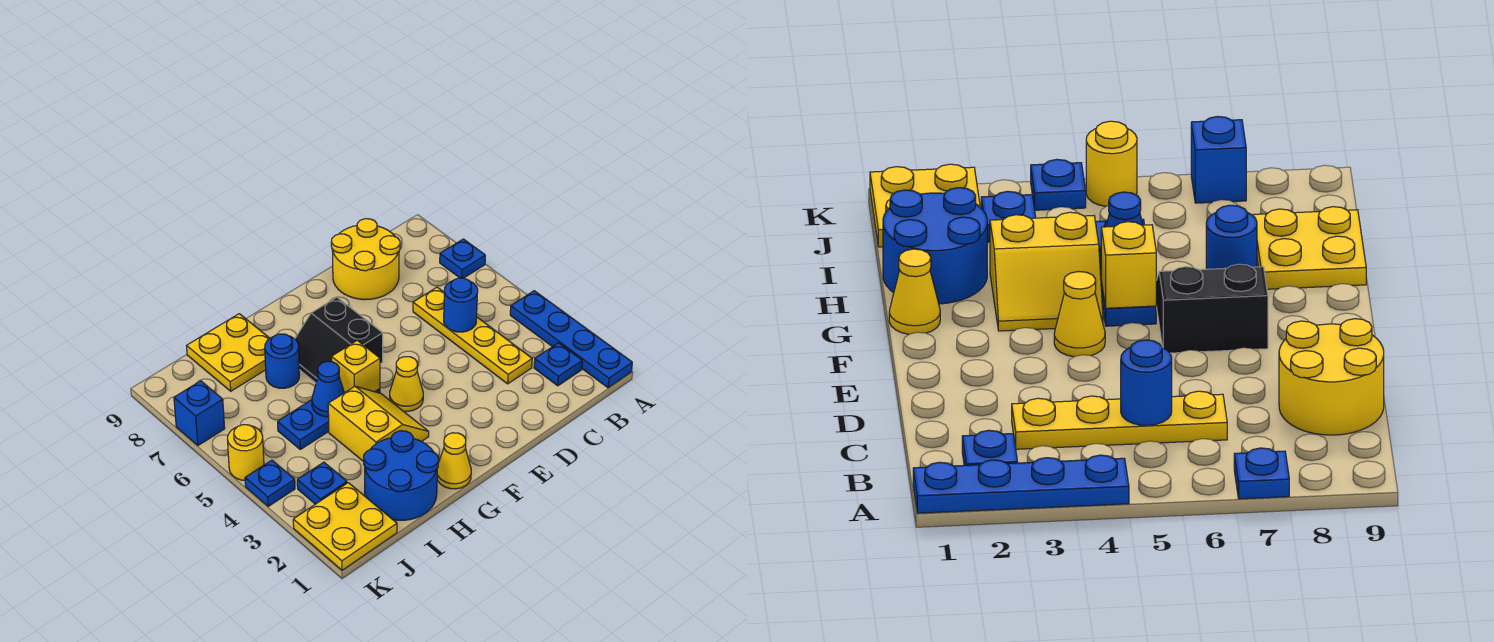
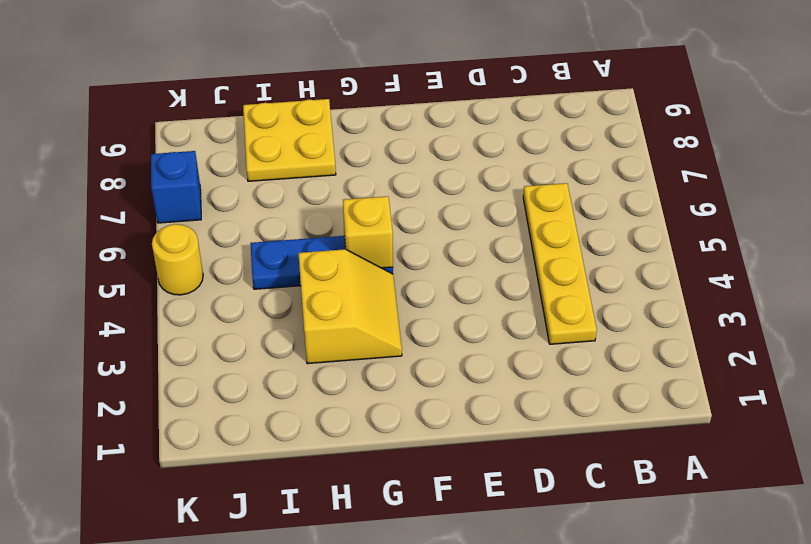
none -> blue plate A1:A4 level 1
none -> blue plate A7 level 1
none -> blue plate B2 level 1

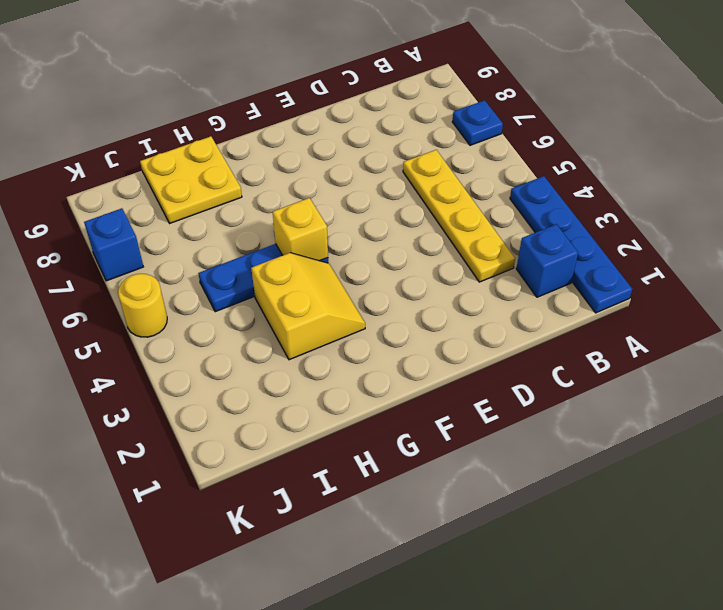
blue brick B2 level 1 -> blue plate B2 level 1
none -> yellow round brick C8:D9 level 1
none -> yellow cone F4 level 1
none -> black slope F6:G7 level 1 top F

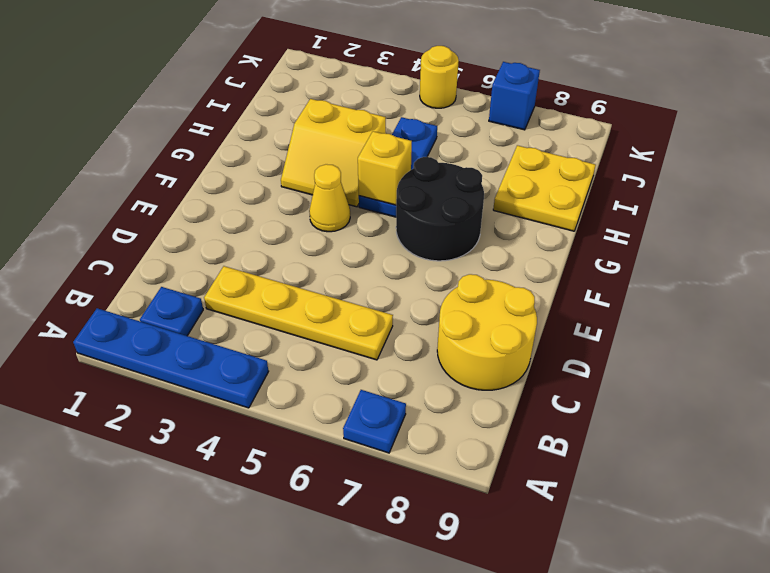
black round brick F6:G7 level 1 -> black slope F6:G7 level 1 top F
none -> yellow cone G1 level 1
none -> blue round brick H1:I2 level 1
none -> blue round brick H7 level 1

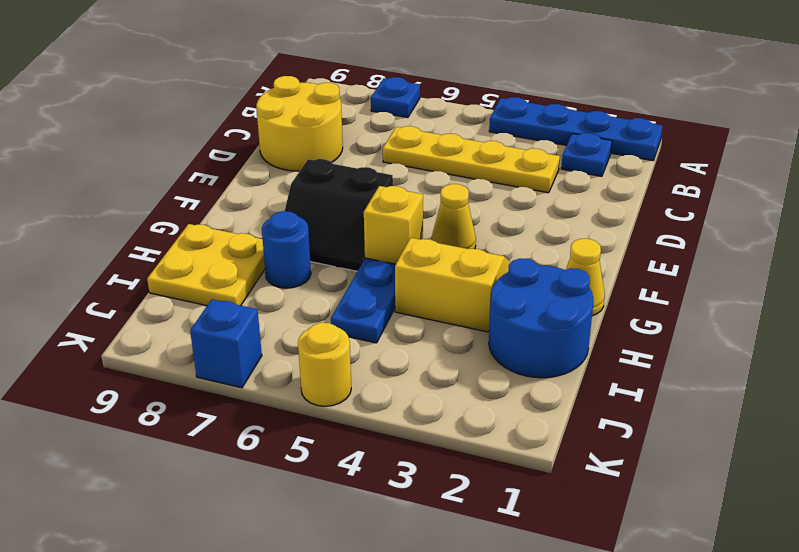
none -> yellow plate J1:K2 level 1
none -> blue plate J3 level 1
none -> blue plate K4 level 1

